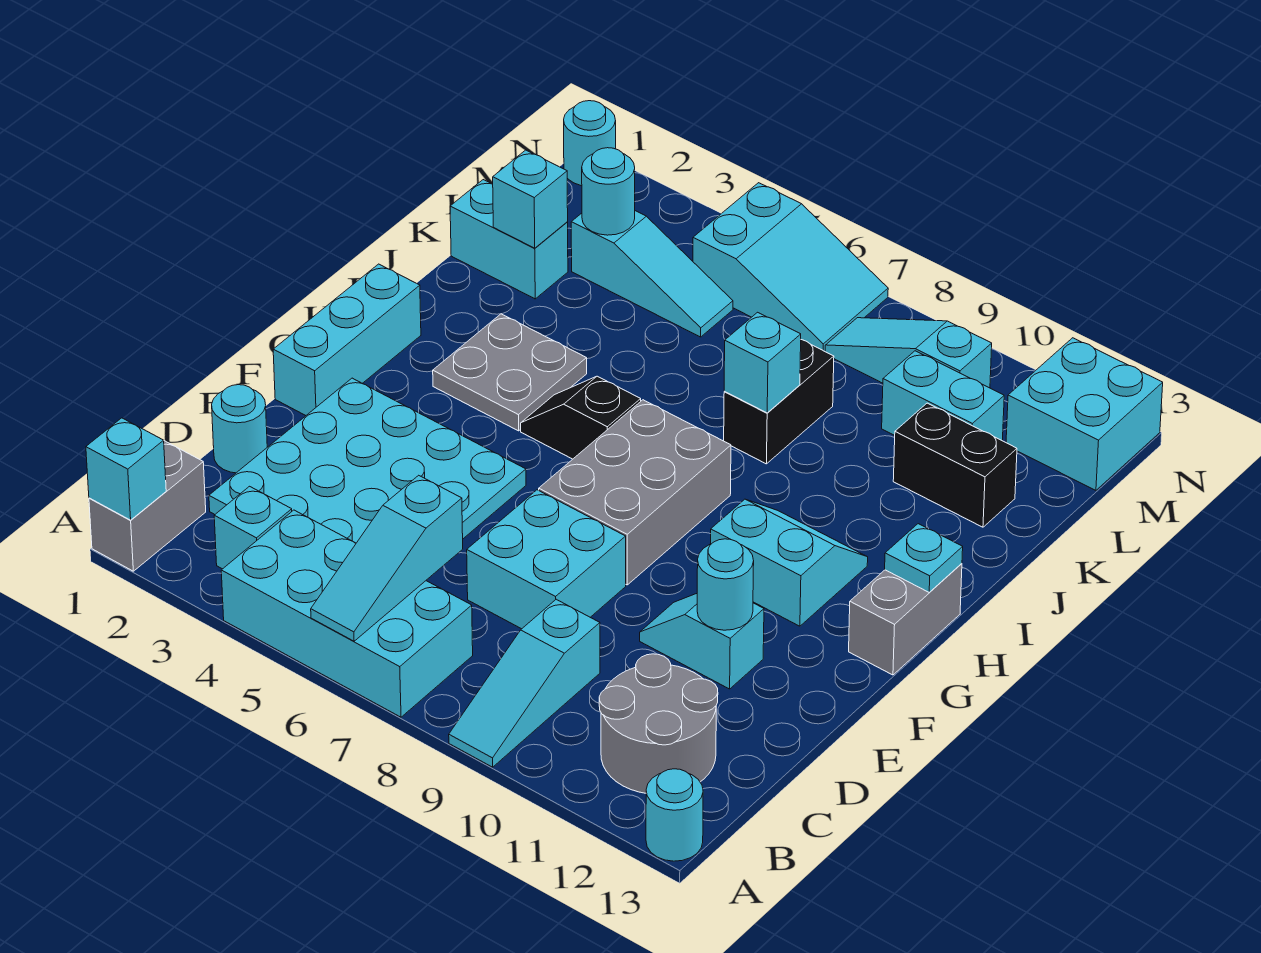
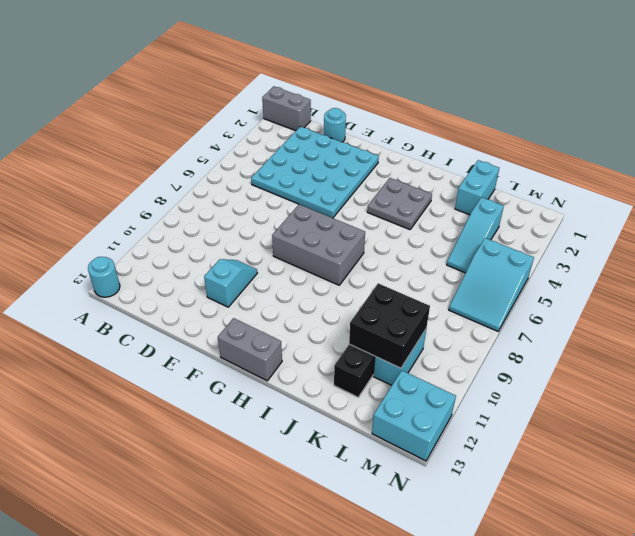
black brick K10:L11 level 2 -> none
none -> cyan brick A4:B7 level 1
none -> cyan slope A9:C9 level 1 top C
none -> cyan brick B3 level 1
none -> grey round brick B11:C12 level 1

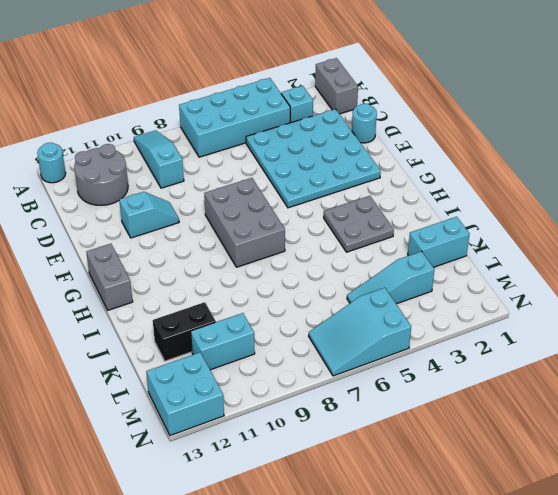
none -> cyan brick D7:E8 level 1
none -> cyan brick F1:H1 level 1
none -> cyan slope G10:H11 level 1 top G
none -> black slope H5:H6 level 1 top 6

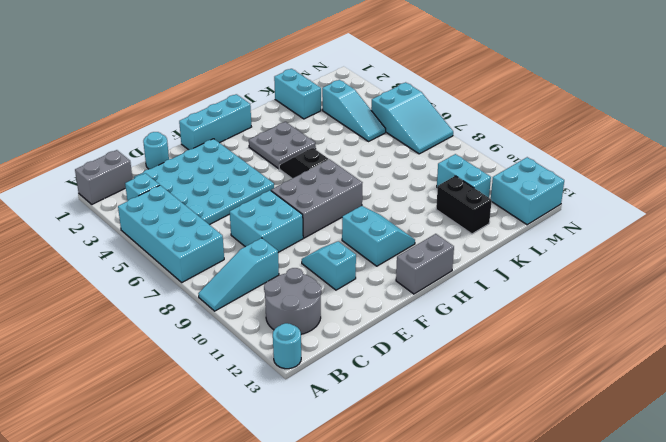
none -> black brick J8:K8 level 1
none -> cyan slope M8:M10 level 1 top 10
none -> cyan round brick N1 level 1
none -> cyan brick A1 level 2

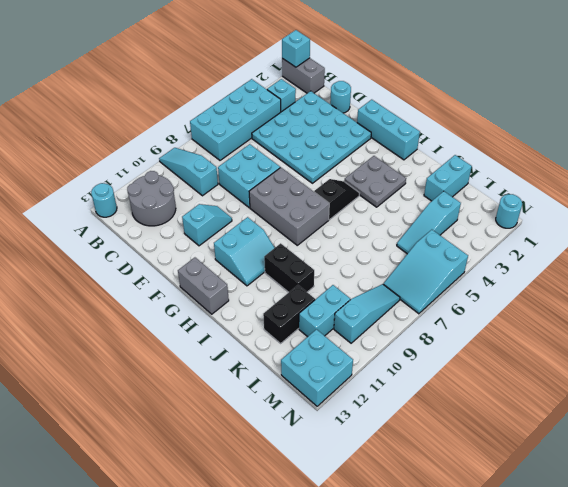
black brick I10:J10 level 1 -> black brick J8:K8 level 1
none -> cyan slope A6:C6 level 2 top C
none -> cyan round brick E11 level 2
none -> cyan plate H13 level 2
none -> cyan brick J8 level 2

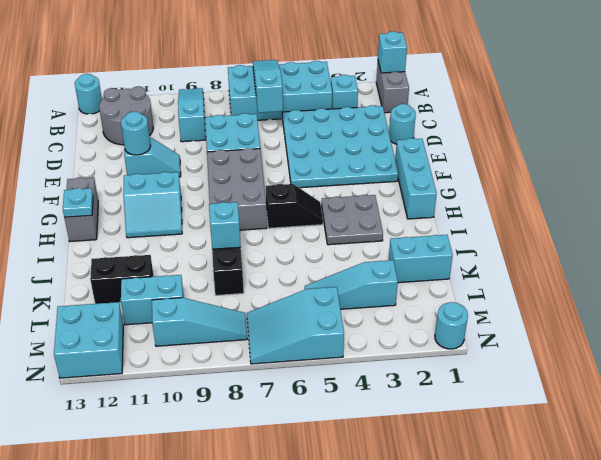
none -> cyan brick K2 level 2
none -> cyan round brick L3 level 2

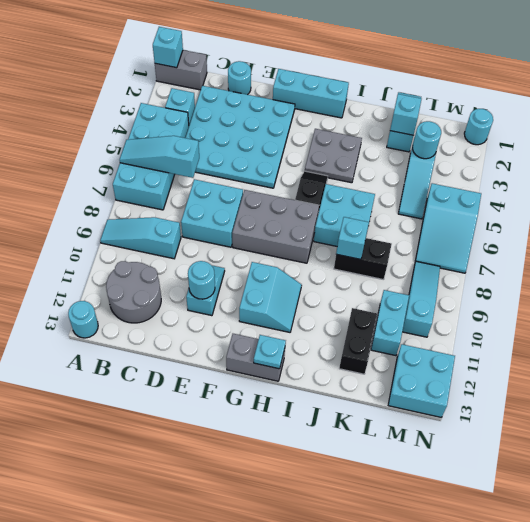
cyan brick I6:J7 level 1 -> none

